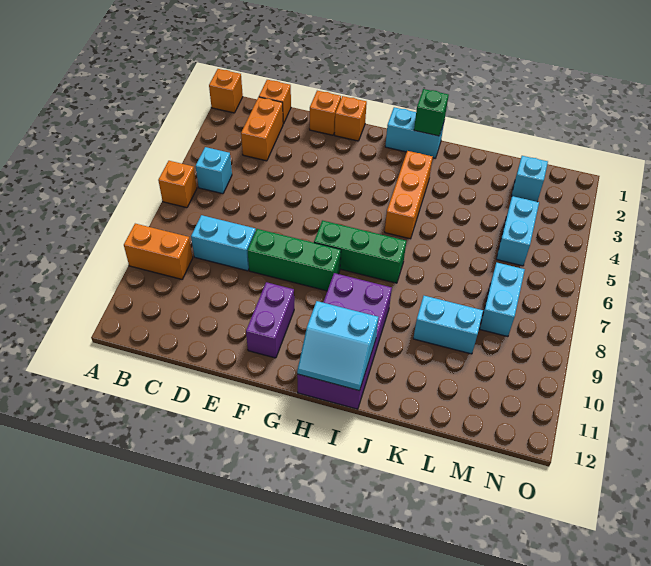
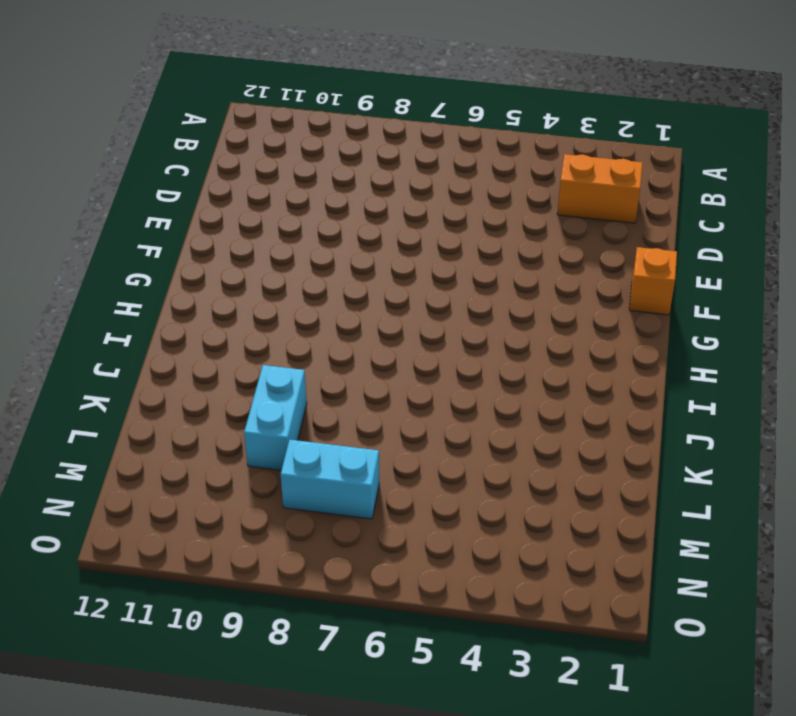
none -> orange brick A1 level 1
none -> orange brick A6 level 1
none -> orange brick A9:B9 level 1

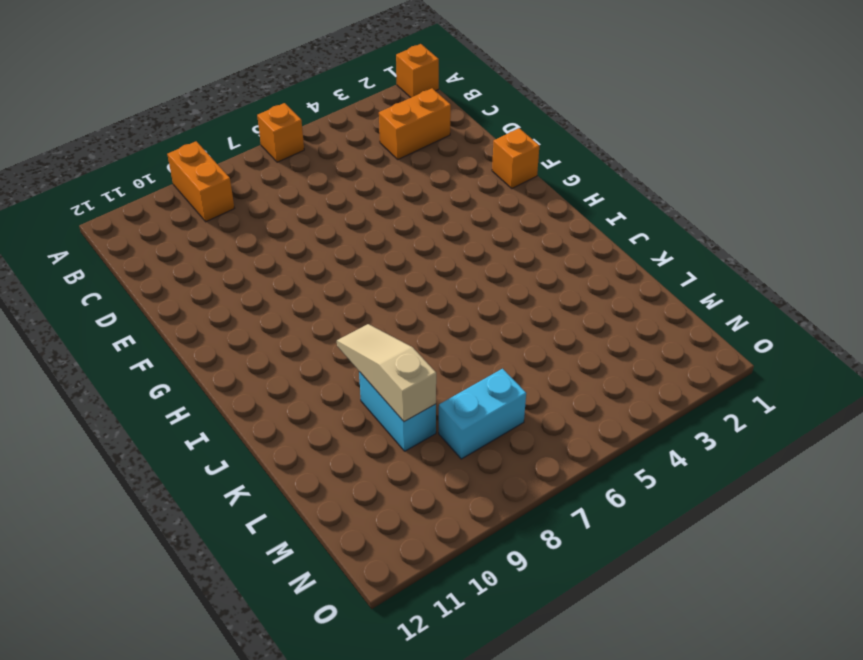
tan slope J9:L9 level 2 top L -> none
none -> cyan brick B5 level 1
none -> orange brick C1 level 1
none -> cyan brick C8:D8 level 1

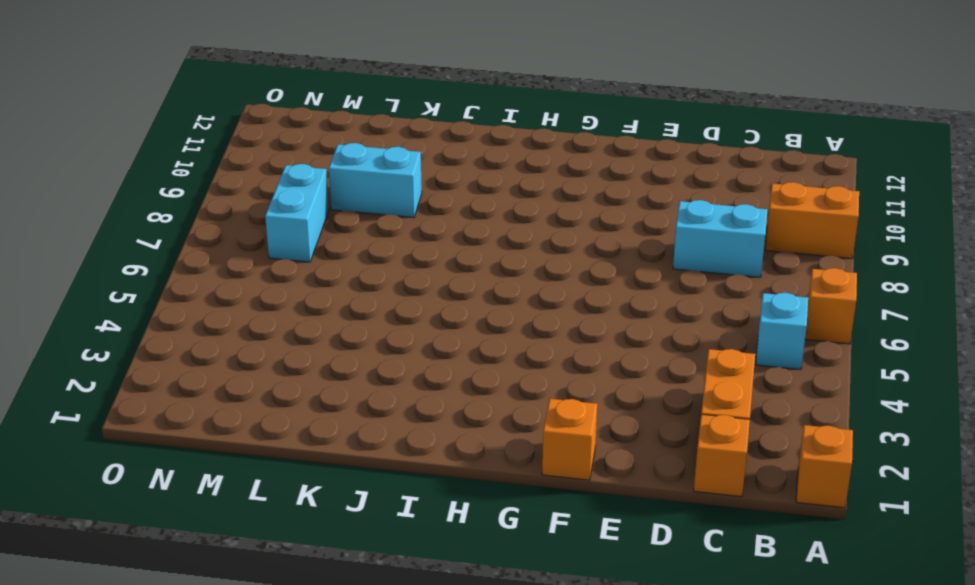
none -> orange brick E1 level 1
none -> green brick E8:G8 level 1
none -> purple brick F10:F11 level 1

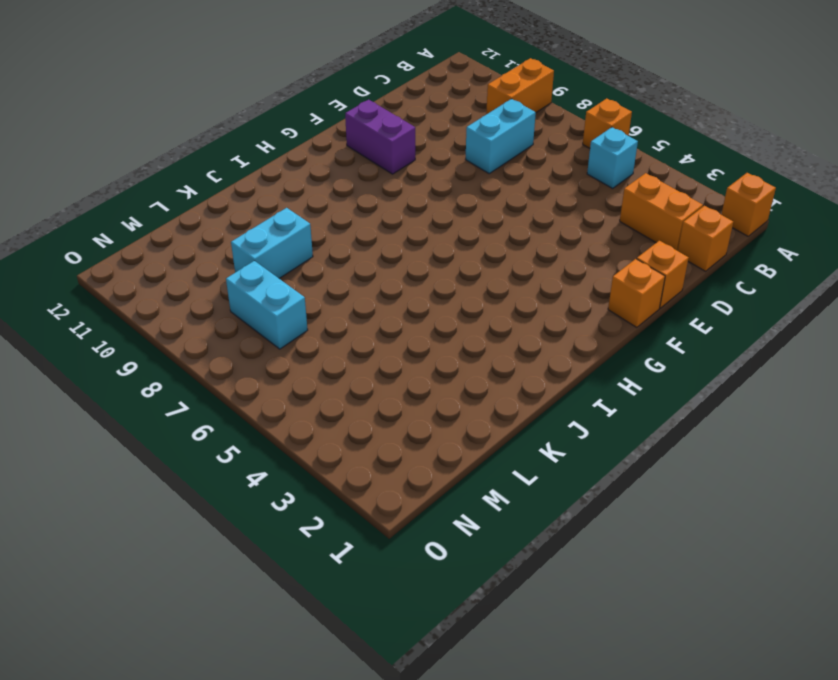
none -> green brick E8:G8 level 1
none -> green brick G7:I7 level 1
none -> cyan brick H1:I1 level 1

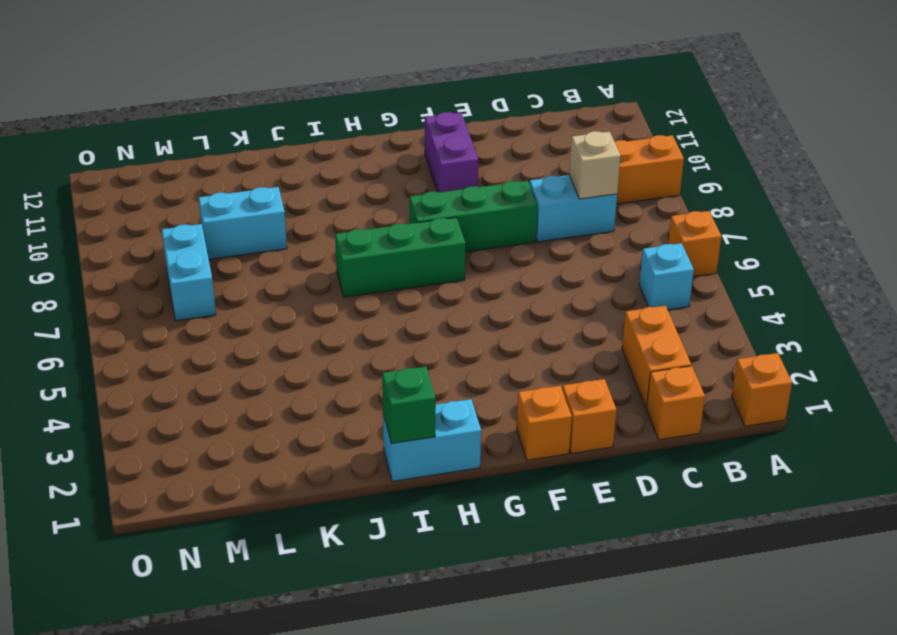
tan brick C8 level 2 -> none
none -> purple brick H9:I12 level 1
none -> orange brick I3:I5 level 1
none -> cyan brick M2 level 1

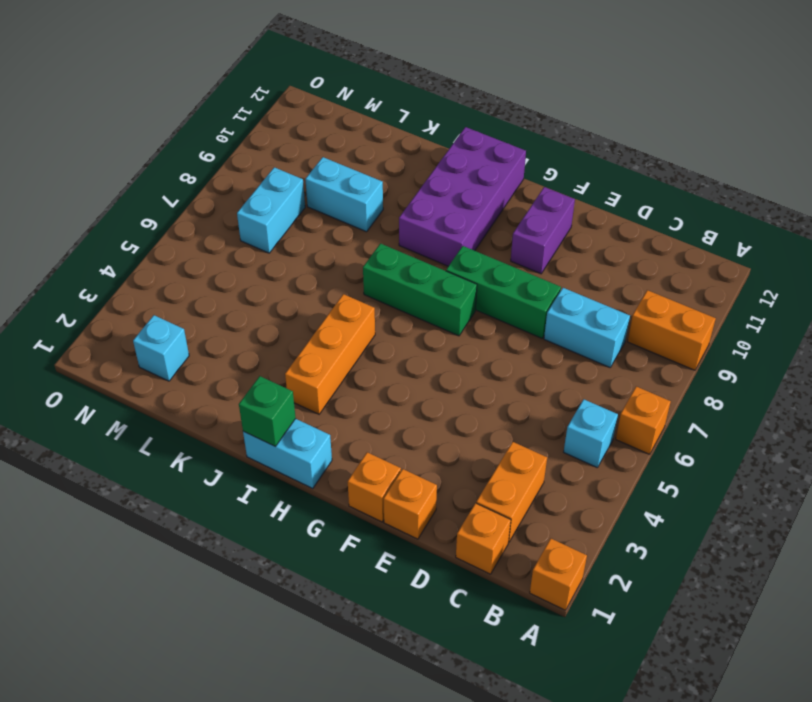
none -> cyan brick M4:M5 level 1
none -> cyan slope H11:I12 level 2 top 11

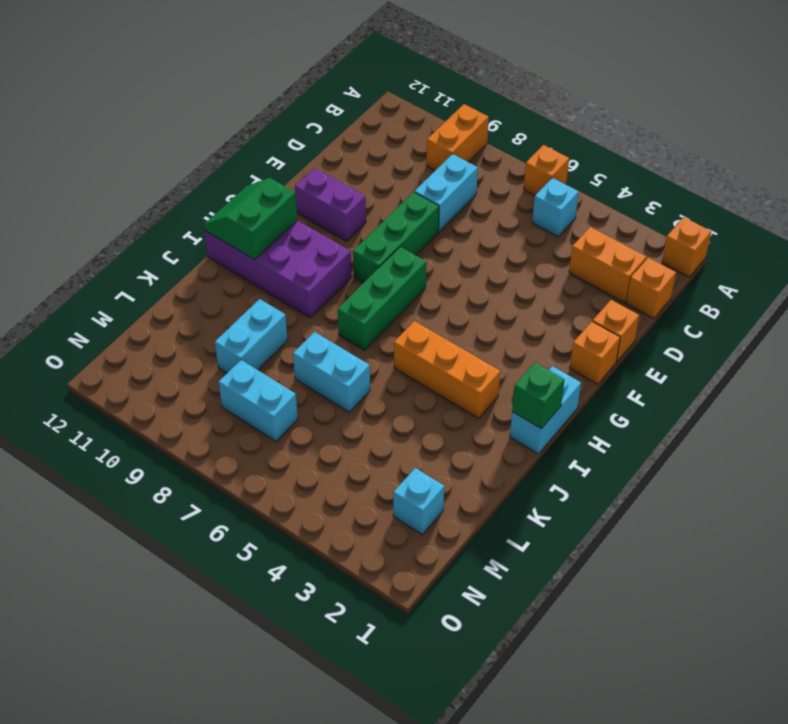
green slope H11:I12 level 2 top 11 -> cyan slope H11:I12 level 2 top 11
cyan brick K6:K7 level 1 -> cyan brick M4:M5 level 1

